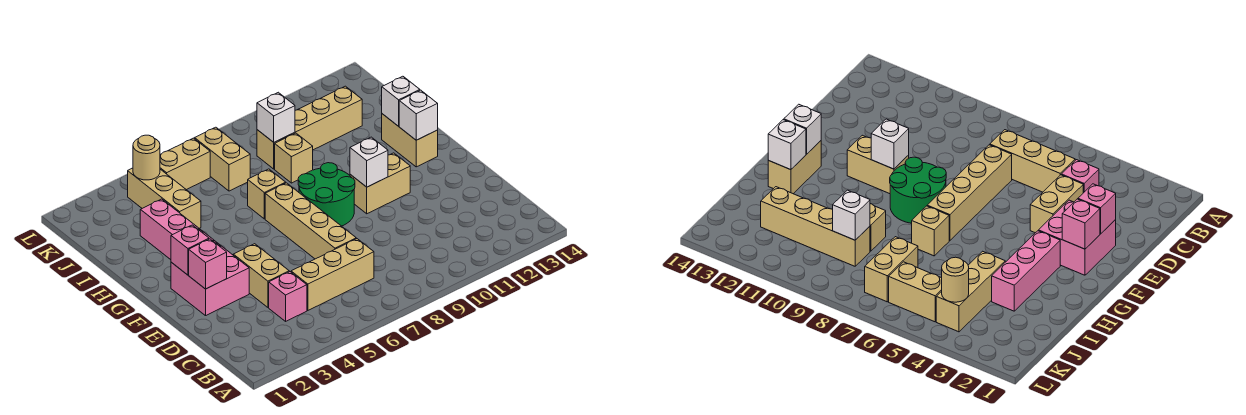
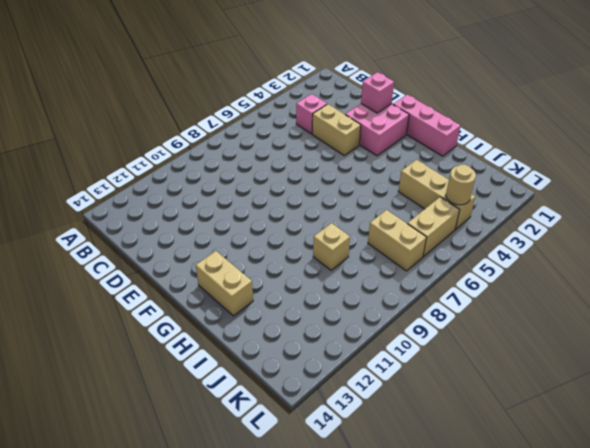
pink brick F1:H1 level 1 -> pink brick G3:I3 level 1
none -> tan brick C5:C7 level 1
none -> tan brick D7:G7 level 1
none -> green round brick F8:G9 level 1

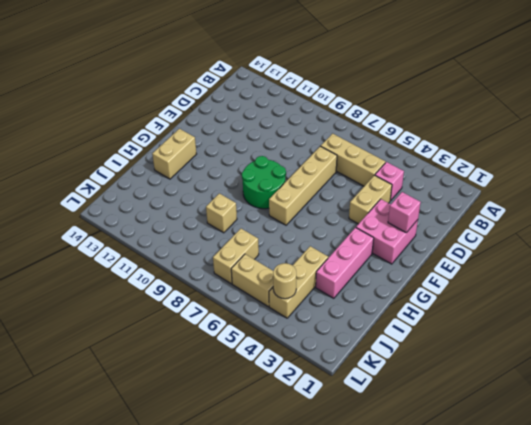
none -> tan brick F10:F11 level 1
none -> tan brick H7 level 1
none -> tan brick J9:J12 level 1

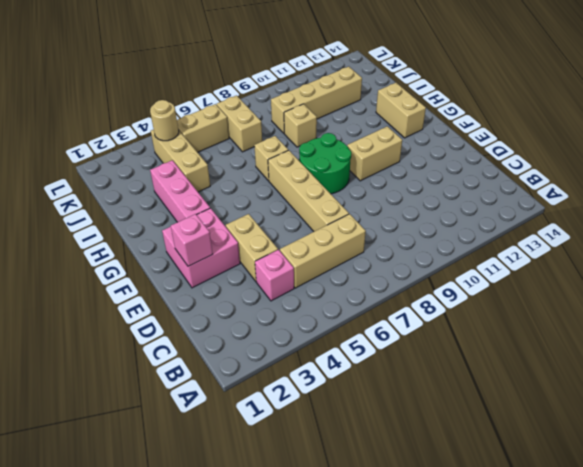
none -> pink brick F2 level 2
none -> white brick F10 level 2
none -> white brick G13 level 2

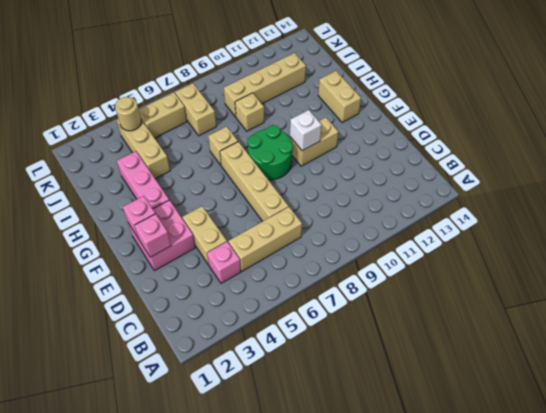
none -> white brick G13 level 2
none -> white brick H13 level 2
none -> white brick J9 level 2

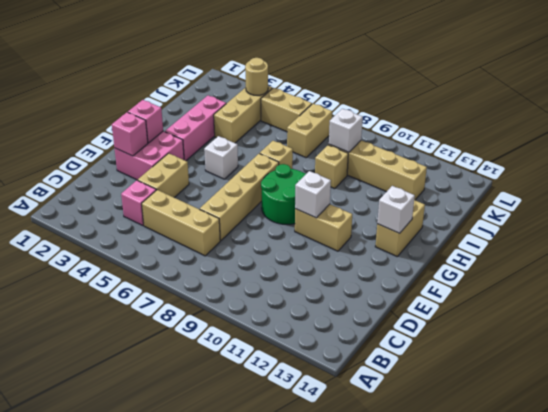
white brick G5 level 1 -> white brick H13 level 2

